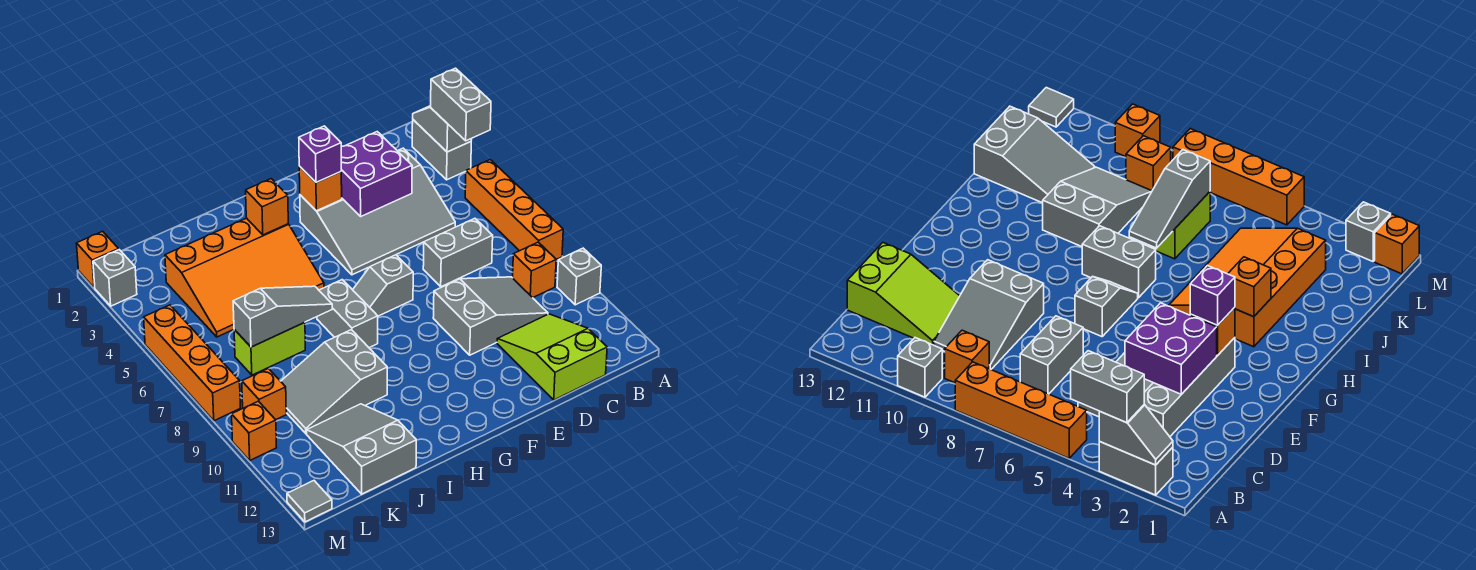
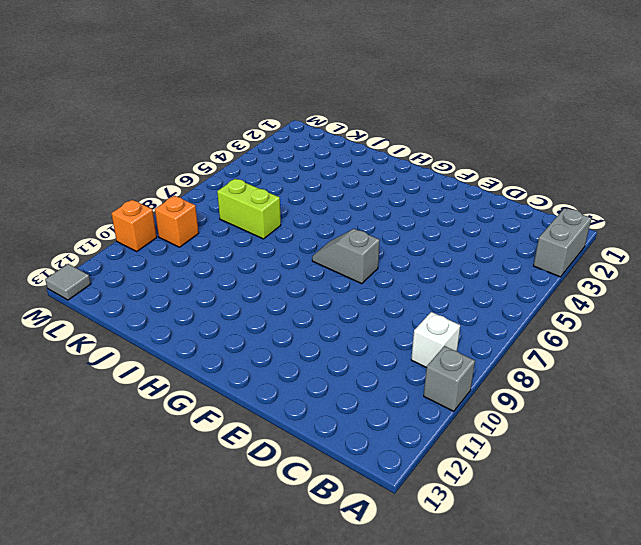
white brick B9 level 1 -> orange brick B9 level 1
none -> orange brick A5:A8 level 1
none -> grey slope C3:F5 level 1 top 3
none -> grey brick C7:D7 level 1

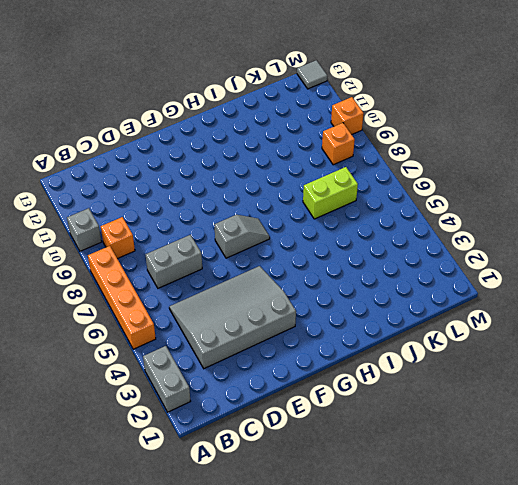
none -> grey slope C9:E10 level 1 top E
none -> lime slope C11:D13 level 1 top 13
none -> orange slope H3:K5 level 1 top 3

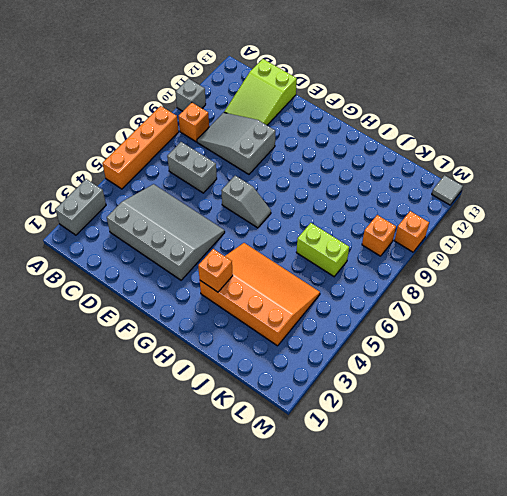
none -> grey brick H7:H8 level 1
none -> grey slope I9:K10 level 1 top I
none -> grey slope J11:K13 level 1 top 13

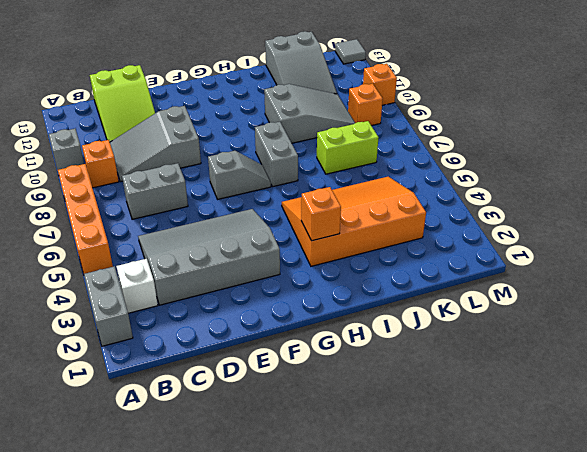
white brick B3 level 1 -> none
none -> orange brick M1 level 1
none -> grey brick M2 level 1
none -> orange brick M5:M8 level 1

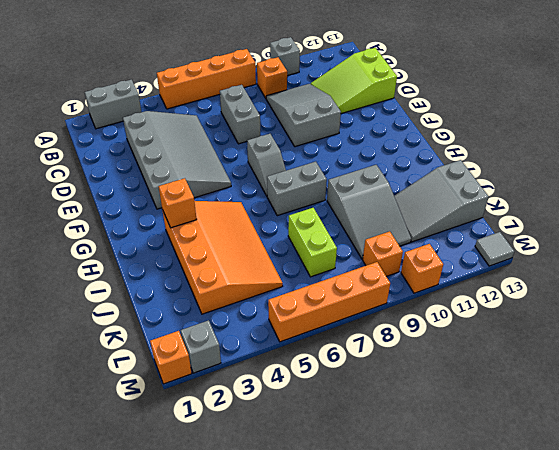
none -> grey slope A2:A3 level 2 top 3
none -> purple brick D3:E4 level 2
none -> orange brick F3 level 2

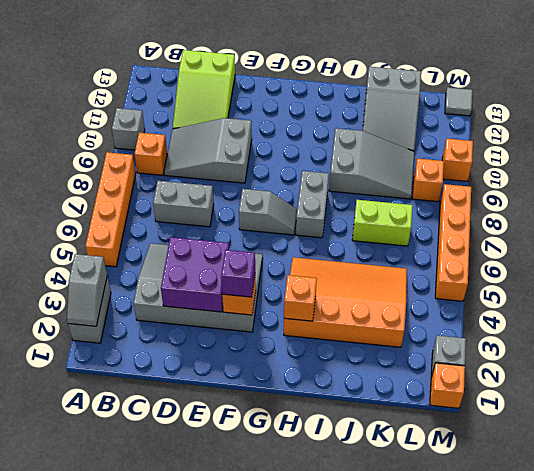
none -> grey slope I7:K7 level 2 top K
none -> grey brick A3:A4 level 3

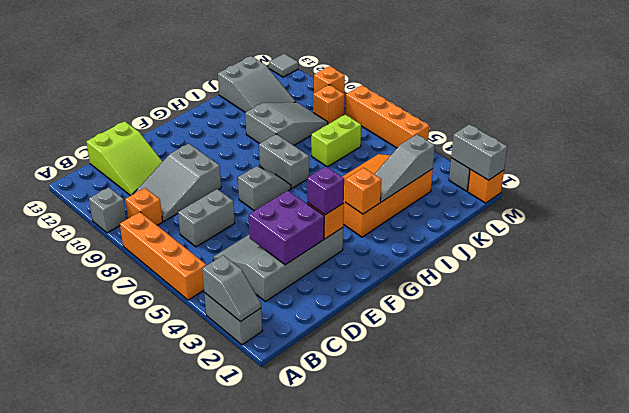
grey slope I3:K3 level 2 top K -> grey slope I7:K7 level 2 top K
grey brick M1:M2 level 2 -> grey brick A3:A4 level 3

